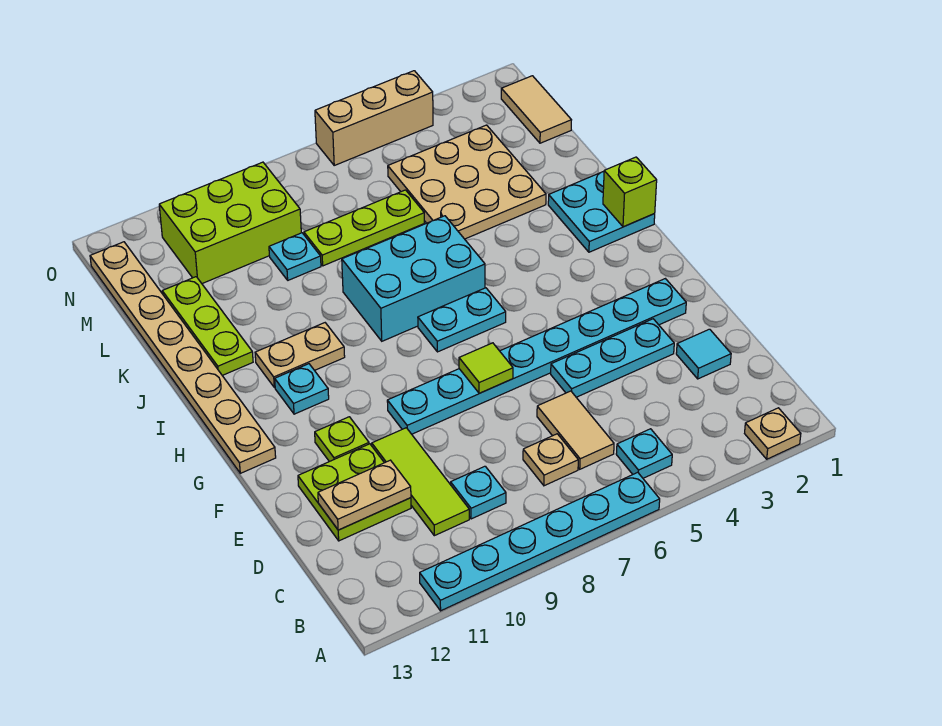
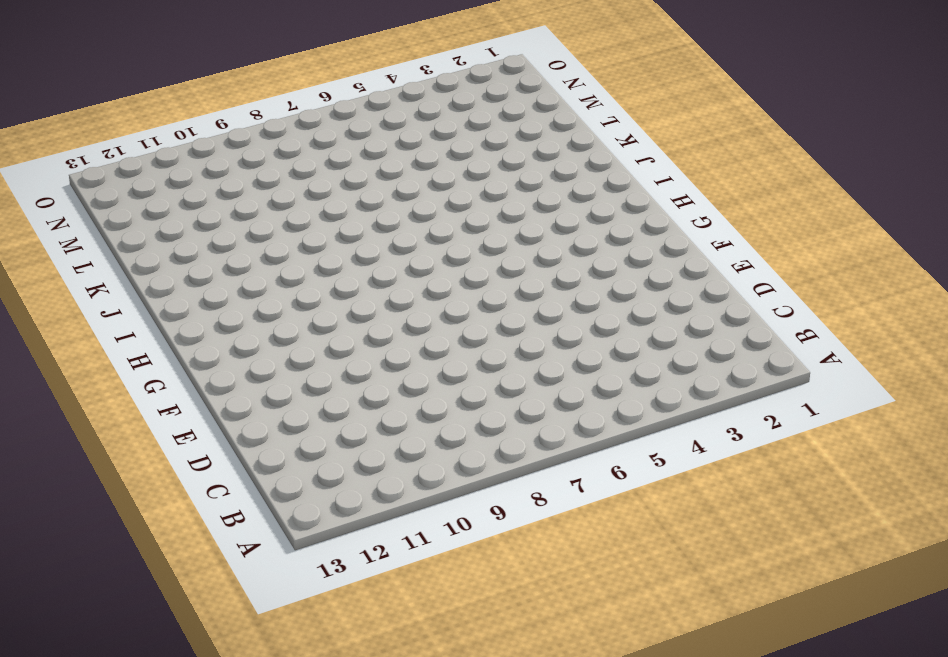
none -> tan plate A2 level 1
none -> cyan plate A6:A11 level 1
none -> cyan plate B5 level 1

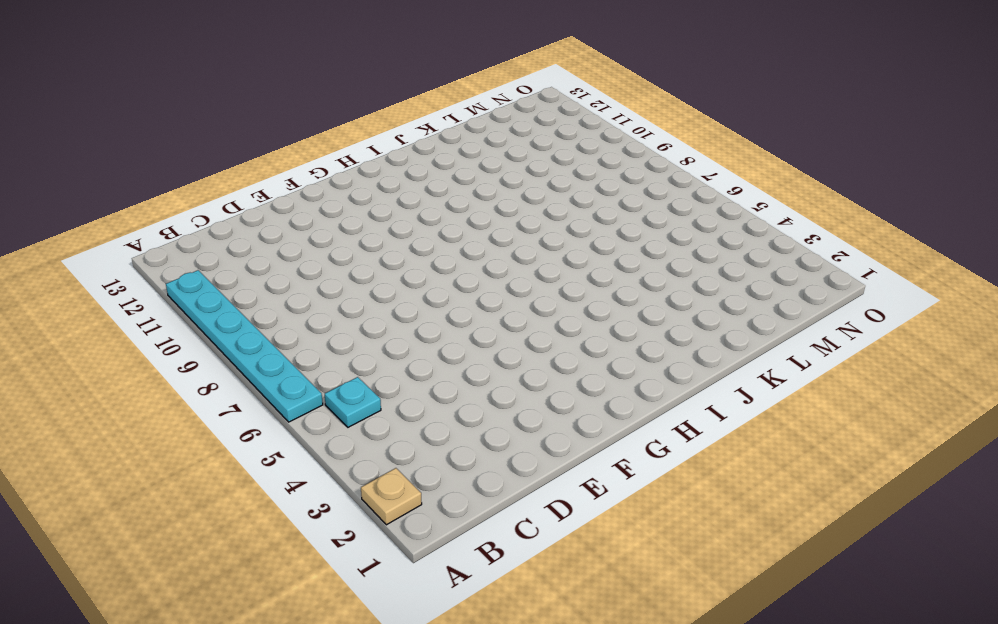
none -> tan tile C6:D6 level 1
none -> tan plate C7 level 1
none -> cyan plate C9 level 1

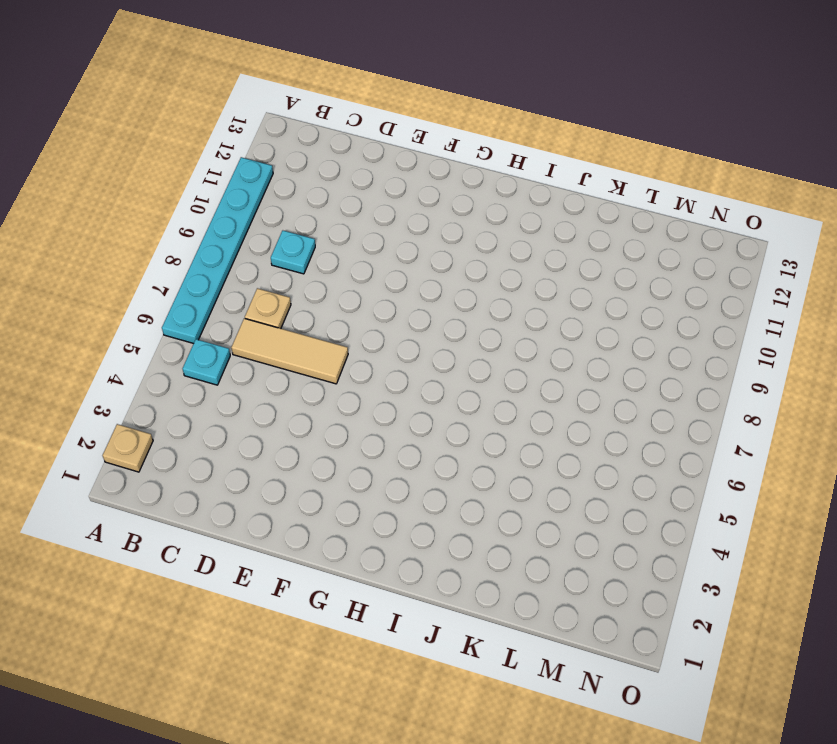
tan tile C6:E6 level 1 -> tan tile C6:D6 level 1
none -> lime tile C10:E10 level 1
none -> cyan tile D2 level 1
none -> lime plate D11:E12 level 1

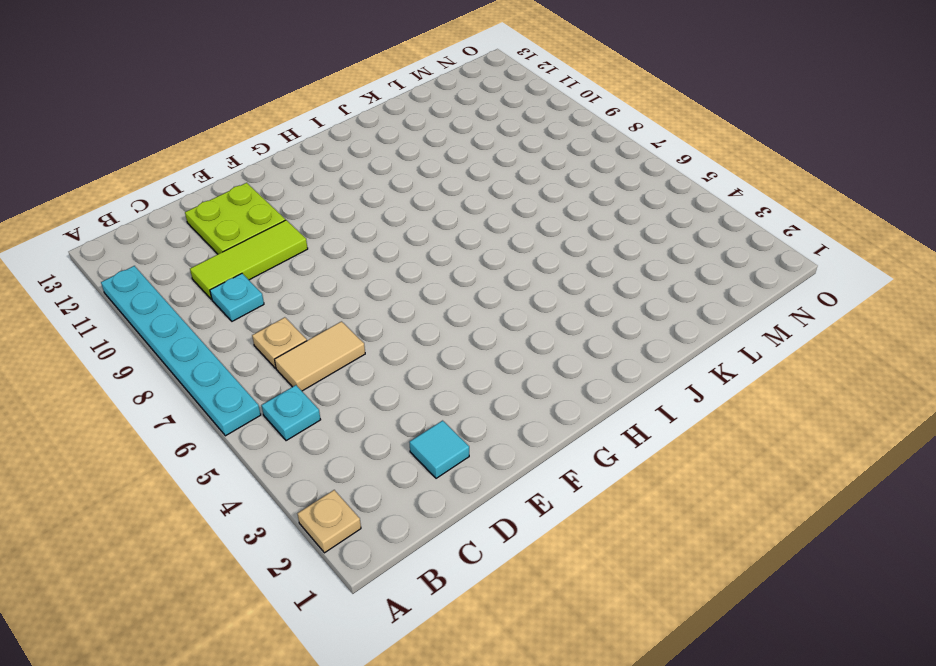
none -> cyan plate E3:E5 level 1
none -> cyan plate F2:F9 level 1
none -> lime plate F11 level 1

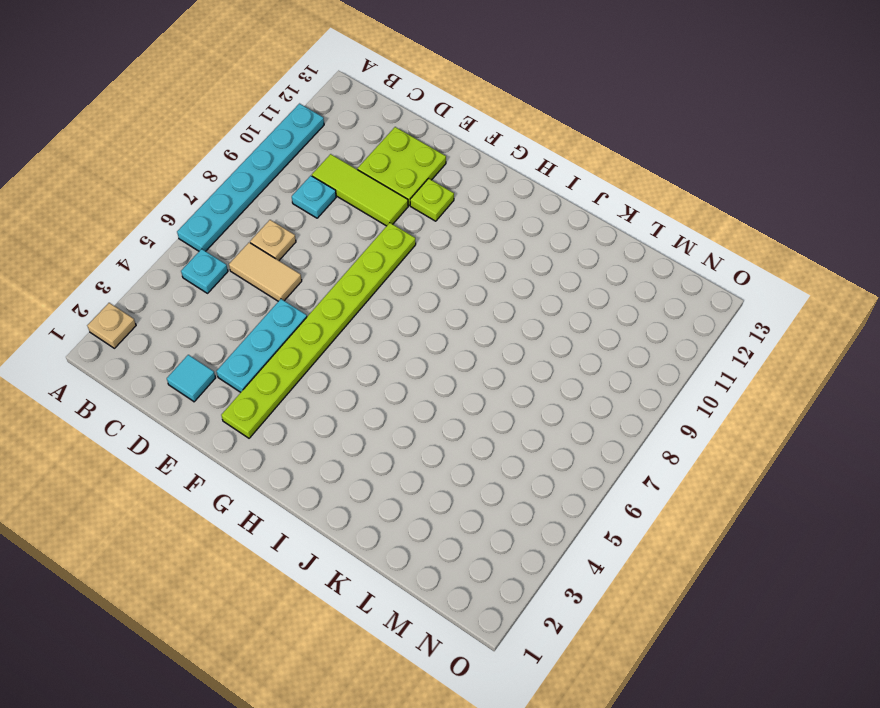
lime plate F2:F9 level 1 -> cyan plate F2:F9 level 1
none -> tan plate G13:N13 level 1
none -> cyan plate H6:H7 level 1
none -> cyan plate H11 level 1

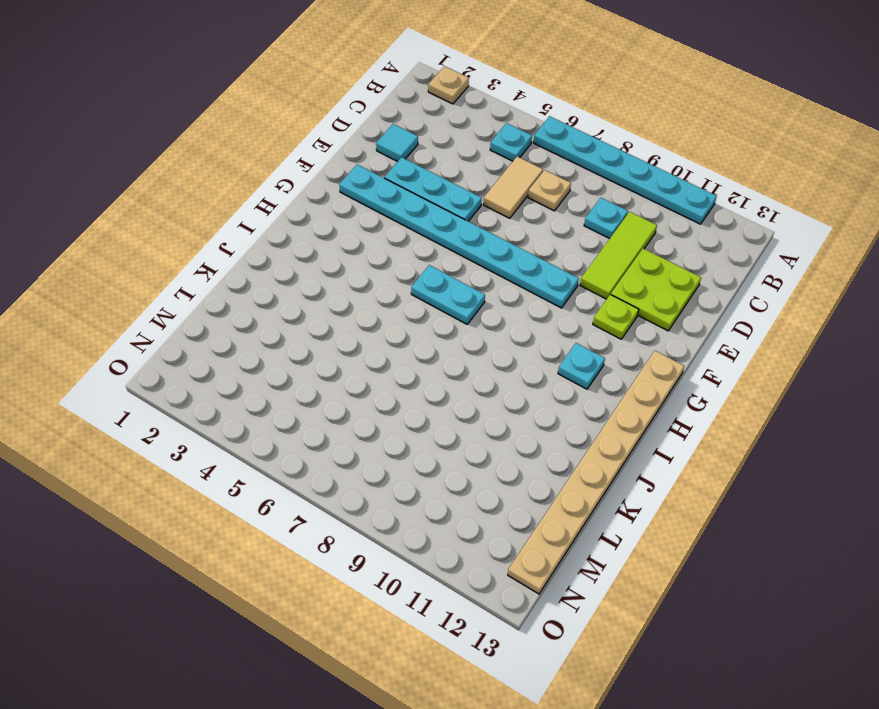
none -> cyan plate I1:J2 level 1
none -> cyan brick I6:J8 level 1
none -> tan plate I10:I11 level 1

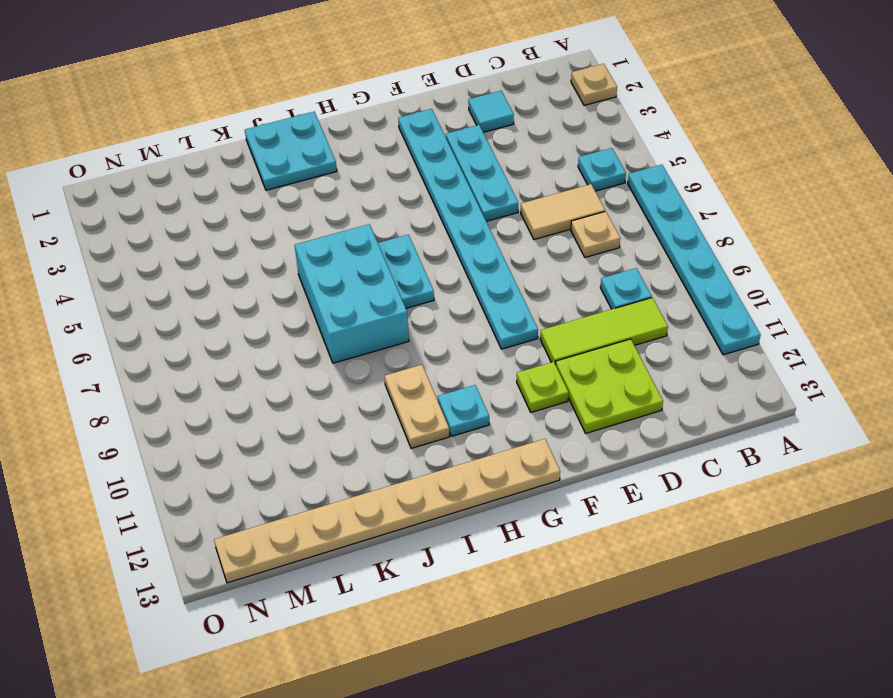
none -> lime plate J12:L12 level 1
none -> tan plate K3:M5 level 1
none -> lime plate L6:L8 level 1

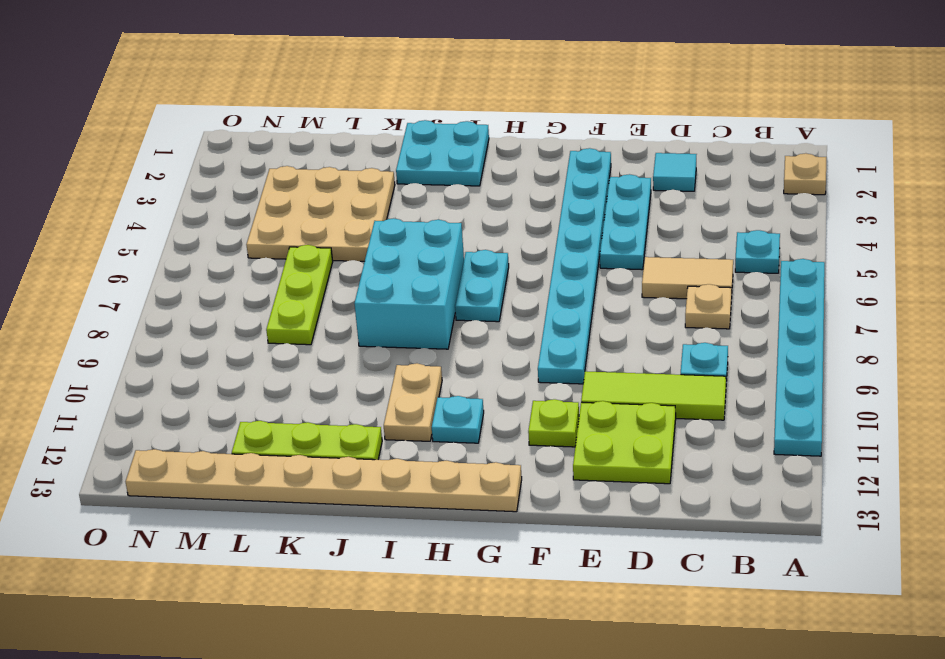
none -> cyan plate L9 level 1
none -> tan tile M1:N1 level 1
none -> lime brick M9:N11 level 1

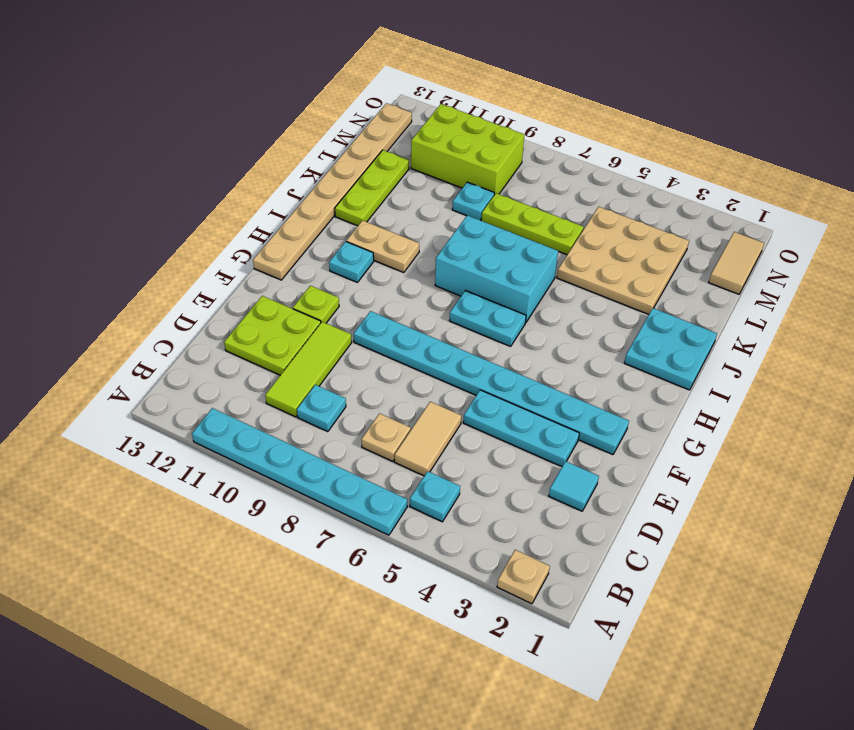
none -> tan brick O4:O6 level 1
none -> tan plate D11:D12 level 2
none -> lime tile F7 level 2

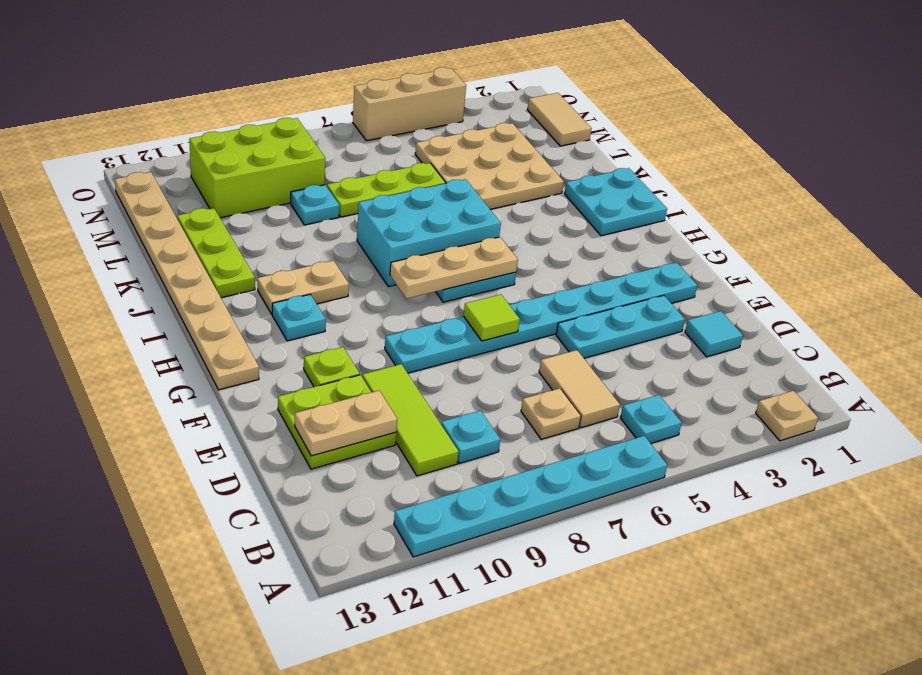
tan plate H6:H8 level 2 -> none
none -> lime brick I1 level 2

